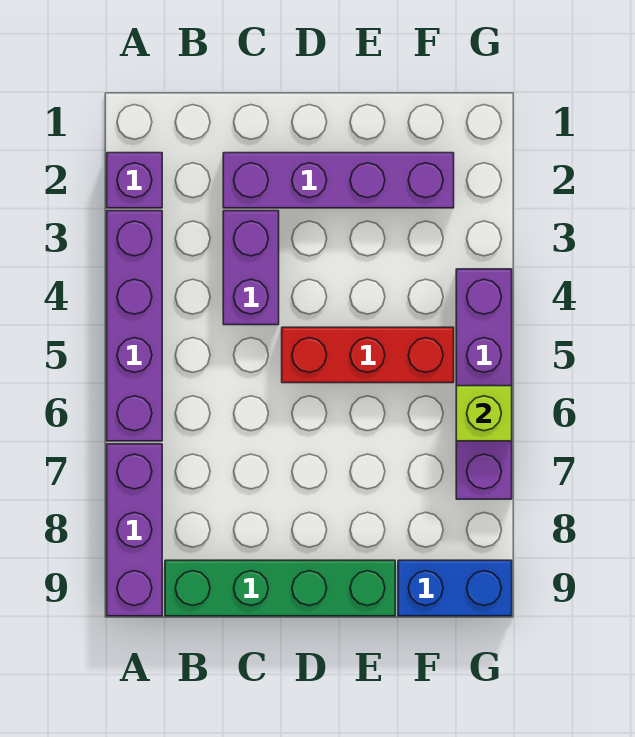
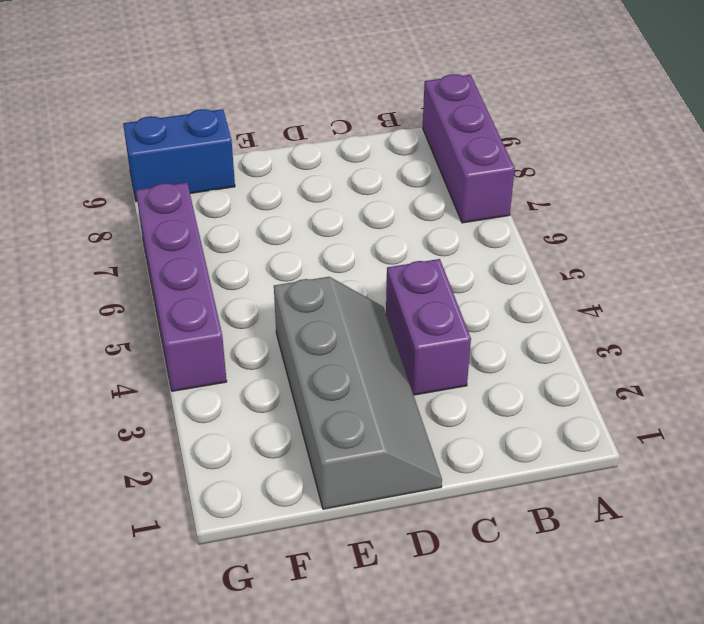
grey slope D1:E4 level 1 top E -> purple brick C2:F2 level 1
none -> purple brick A2 level 1
none -> purple brick A3:A6 level 1

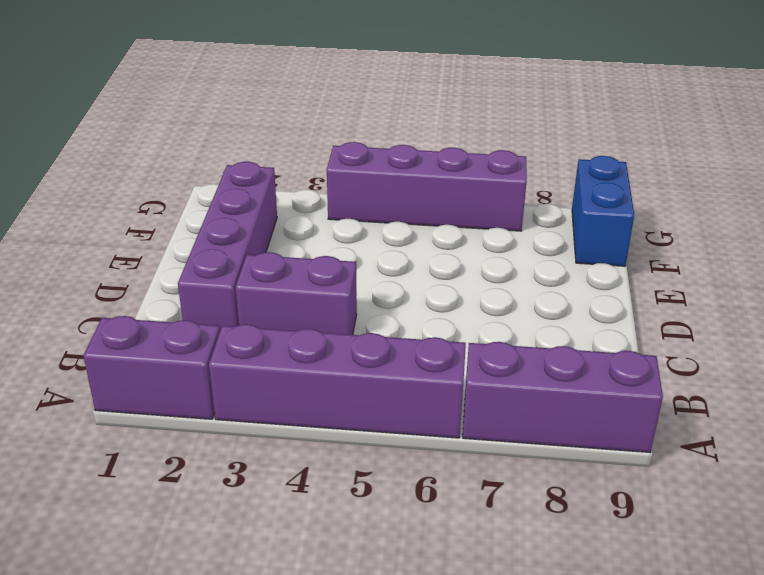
purple brick A1:A2 level 1 -> purple brick A2 level 1
none -> green brick B9:E9 level 1
none -> red brick D5:F5 level 1

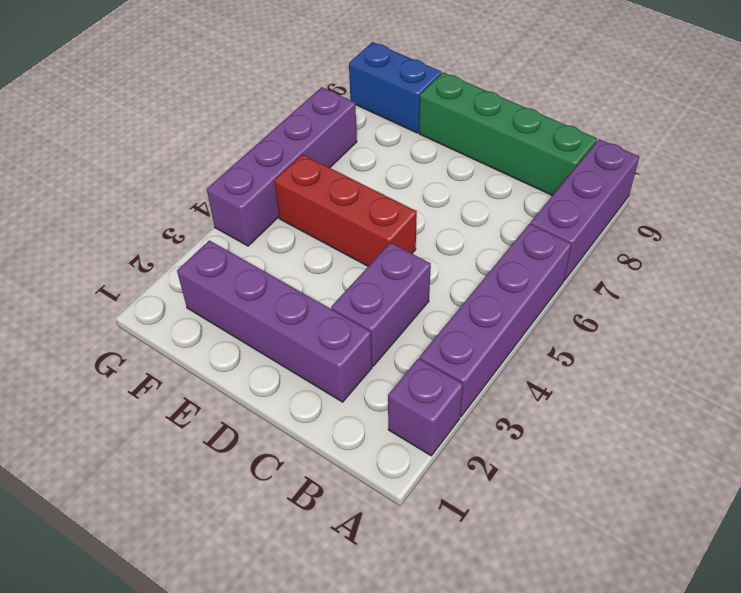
none -> lime brick G6 level 2

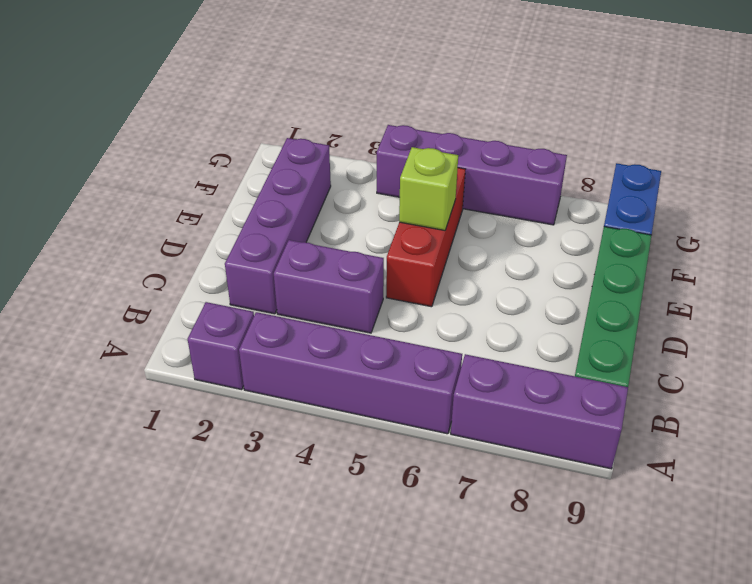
lime brick E5 level 2 -> lime brick G6 level 2

